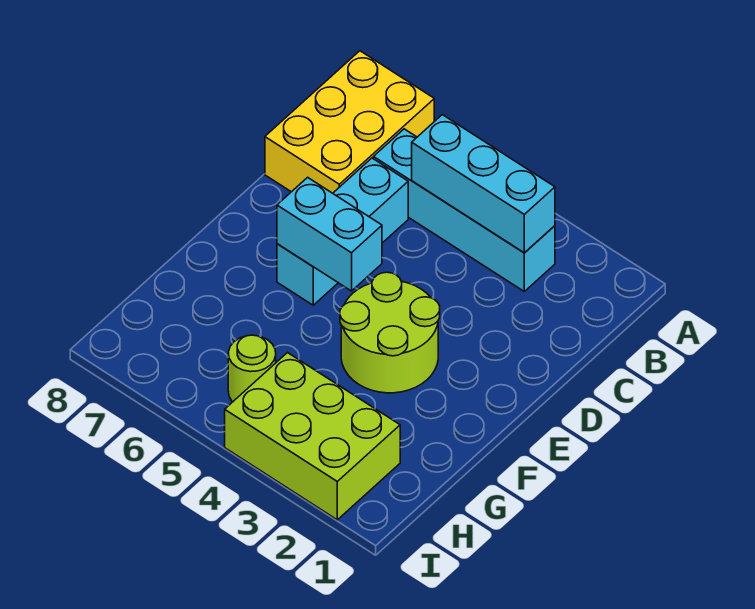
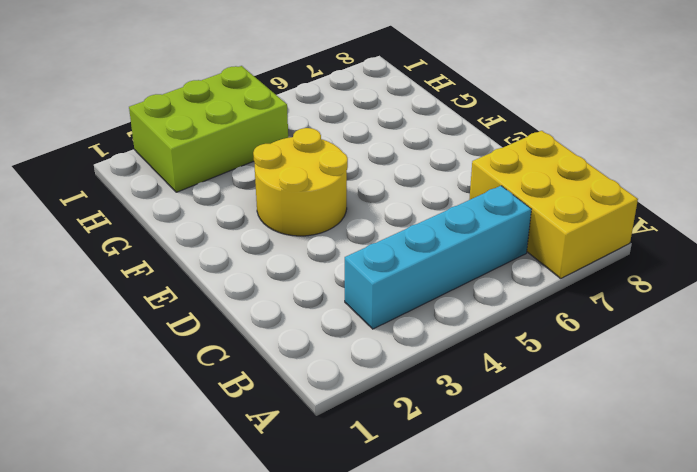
yellow round brick E3:F4 level 1 -> lime round brick E3:F4 level 1
none -> cyan brick C6:E6 level 1
none -> lime round brick H5 level 1

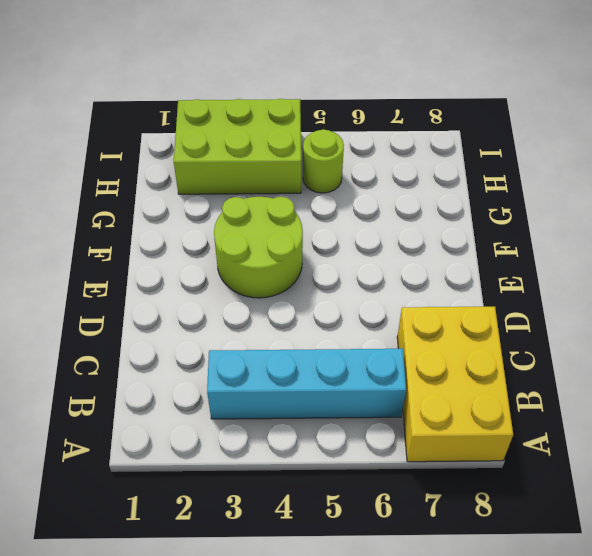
none -> cyan brick C6:E6 level 1
none -> cyan brick B3:B5 level 2

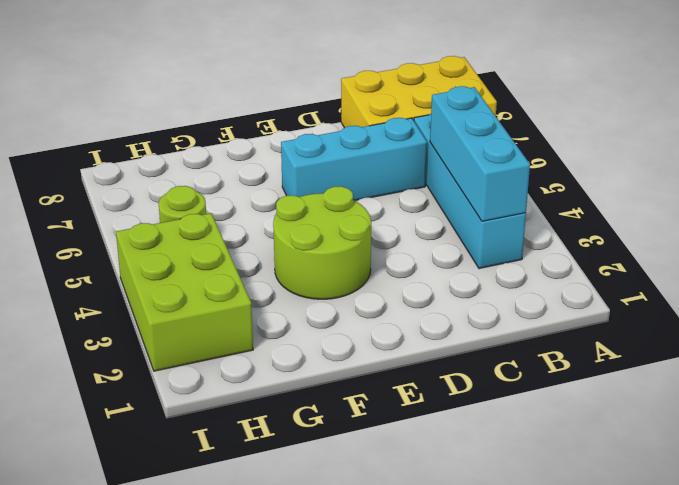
none -> cyan brick E5:E6 level 2

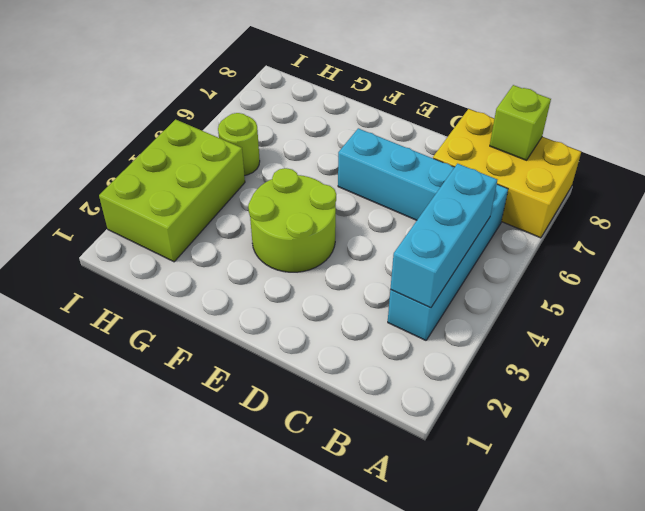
lime brick B8 level 2 -> none
none -> cyan brick E5:E6 level 2

